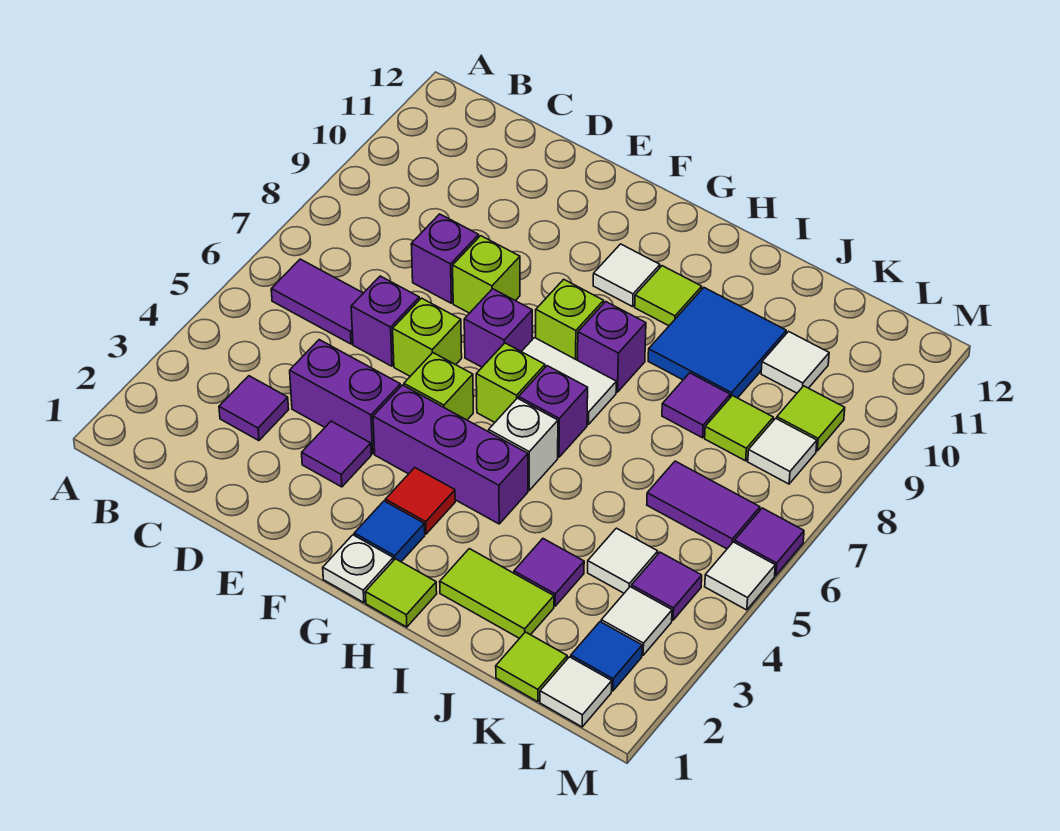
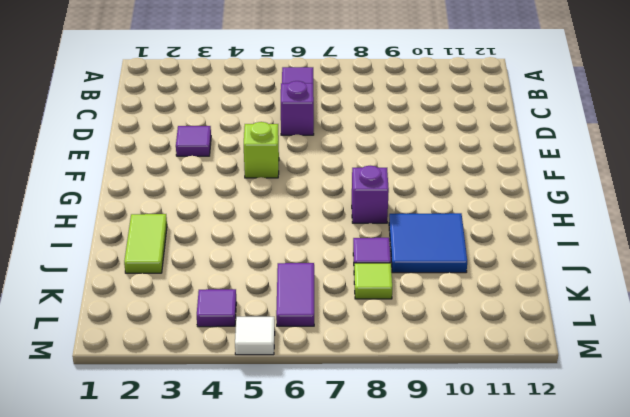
none -> purple tile C3 level 1
none -> purple brick D4:E4 level 1
none -> purple brick D8 level 1
none -> lime brick E6 level 1

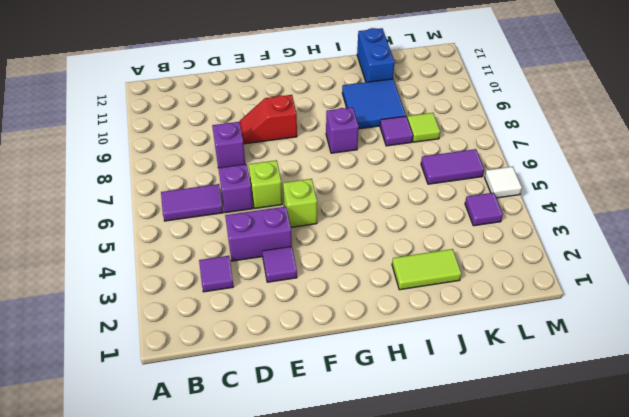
red slope E9:F9 level 1 top F -> none
blue brick J11:J12 level 1 -> none
none -> lime brick E8 level 1
none -> purple brick F4:H4 level 1
none -> purple brick F7 level 1
none -> white plate G1 level 1

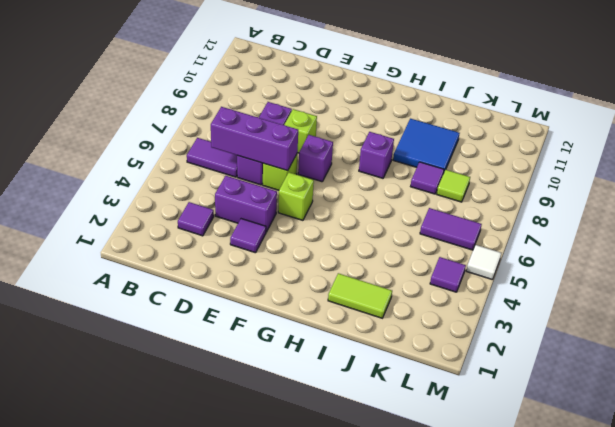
purple brick C6:E6 level 2 -> purple brick F4:H4 level 1
none -> white plate G1 level 1
none -> blue tile G2 level 1
none -> red tile G3 level 1
none -> lime brick G6 level 1

